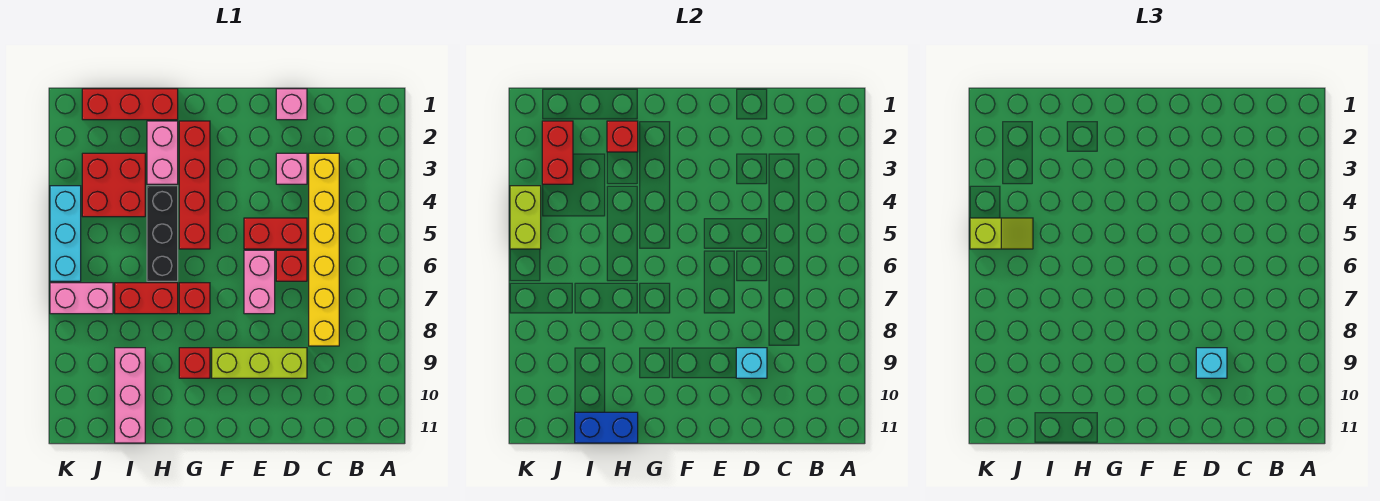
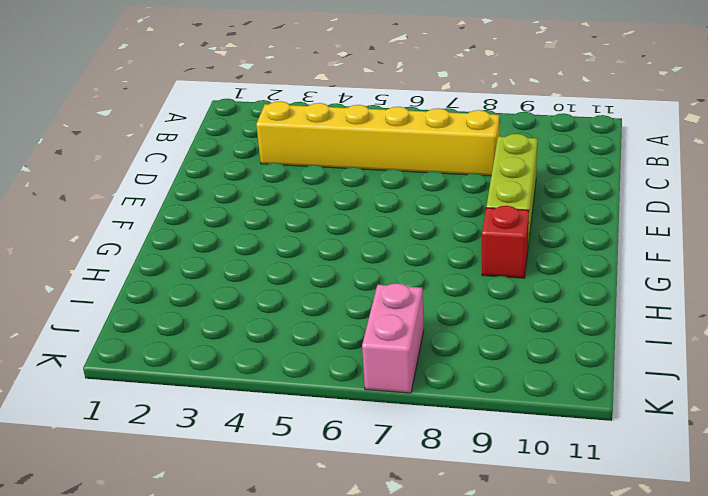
none -> pink brick D1 level 1
none -> pink brick D3 level 1
none -> red brick D5:E5 level 1

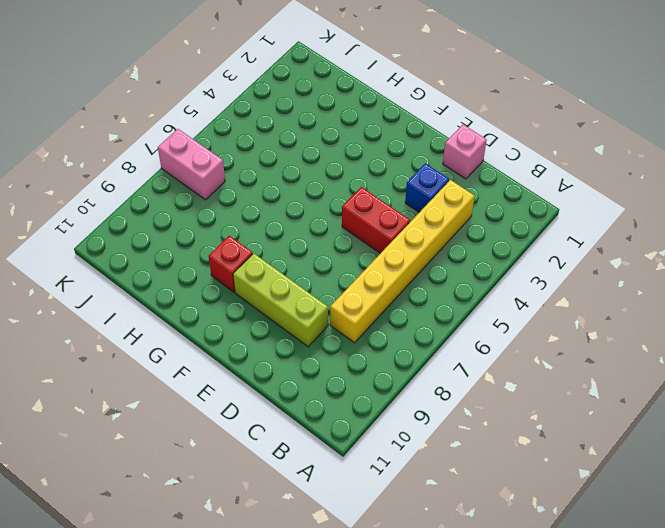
blue brick D3 level 1 -> pink brick D3 level 1
none -> red brick D6 level 1
none -> pink brick E6:E7 level 1
none -> red brick G2:G5 level 1

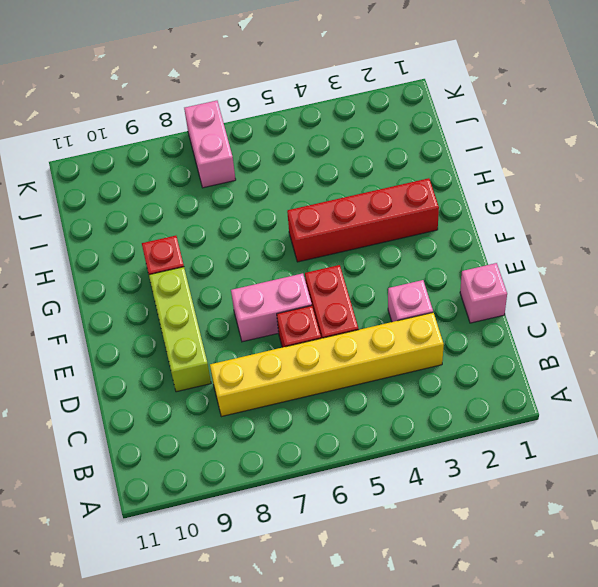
none -> red brick G7 level 1
none -> red brick H1:J1 level 1
none -> pink brick H2:H3 level 1

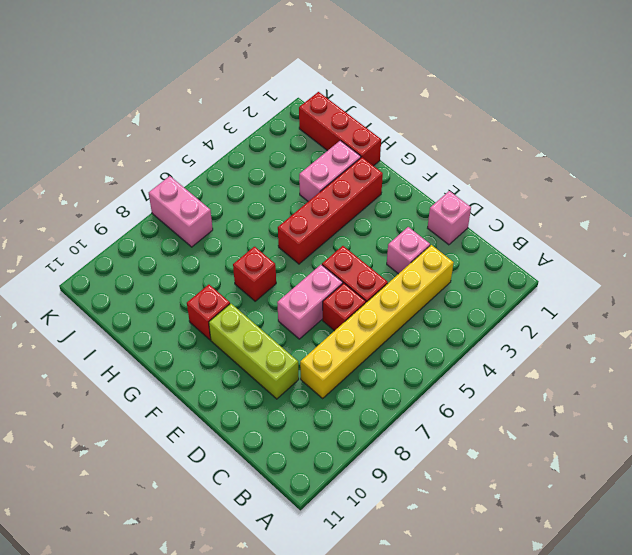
none -> black brick H4:H6 level 1
none -> red brick H7:I7 level 1
none -> red brick I3:J4 level 1

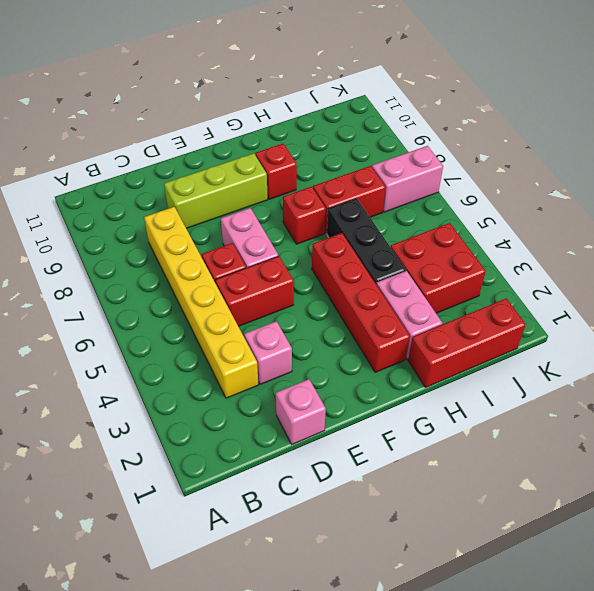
none -> pink brick I9:I11 level 1
none -> cyan brick K4:K6 level 1
none -> cyan brick D9 level 2

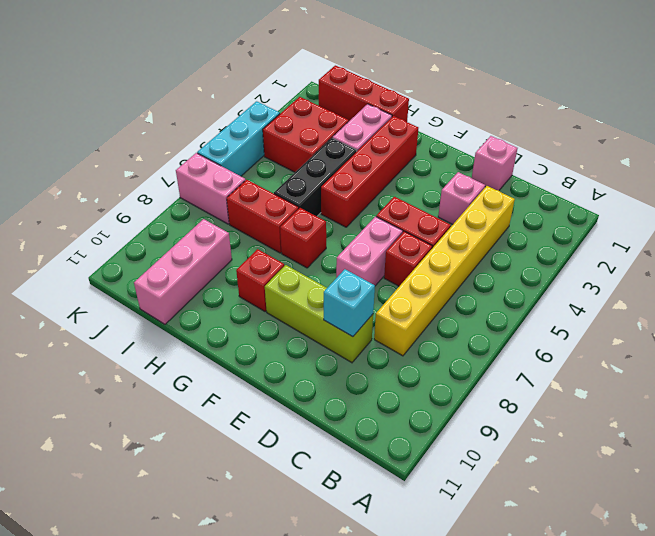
none -> red brick H2 level 2
none -> blue brick H11:I11 level 2
none -> red brick J2:J3 level 2

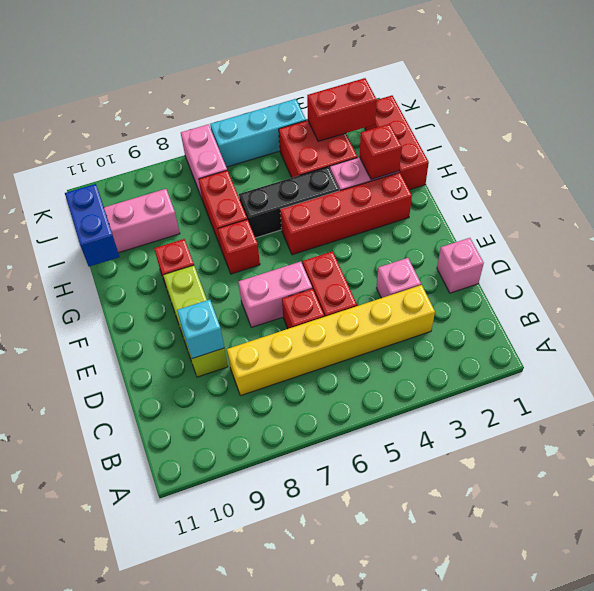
none -> lime brick K4:K5 level 2
none -> cyan brick D9 level 3
none -> lime slope J5:K5 level 3 top K

